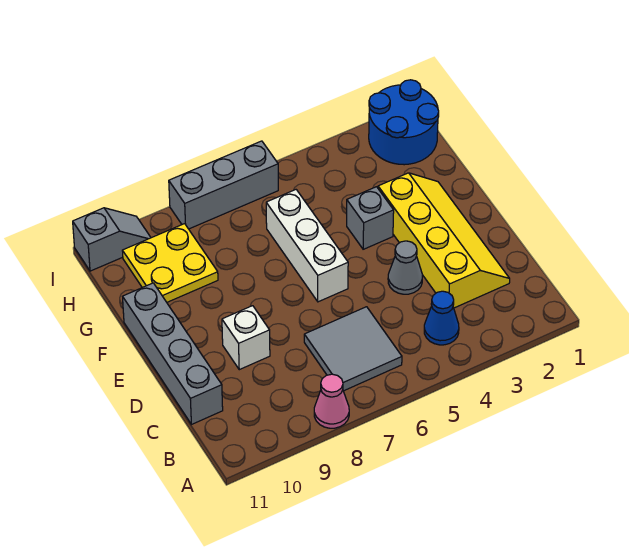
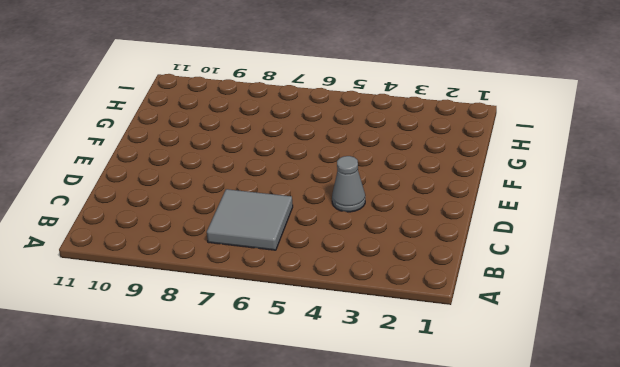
none -> pink cone A8 level 1
none -> blue cone B4 level 1
none -> yellow slope C2:F3 level 1 top 3

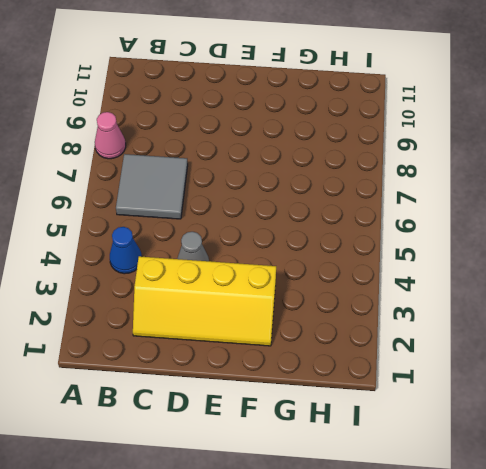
none -> grey brick C11:F11 level 1
none -> white brick D9 level 1
none -> white brick E6:G6 level 1

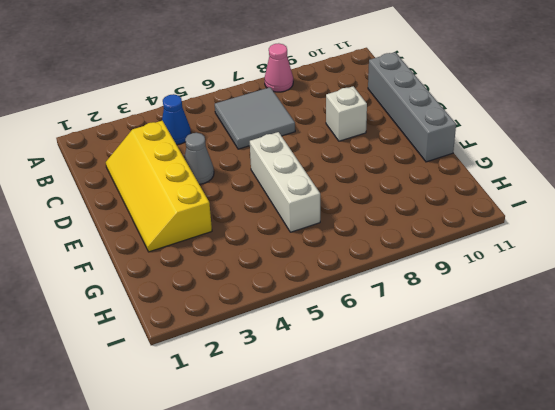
none -> grey brick F4 level 1
none -> yellow plate G9:H10 level 1
none -> blue round brick H1:I2 level 1

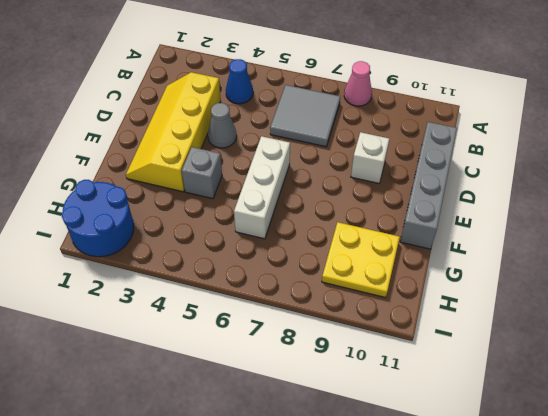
none -> grey brick I6:I8 level 1
none -> grey slope I10:I11 level 1 top 11

